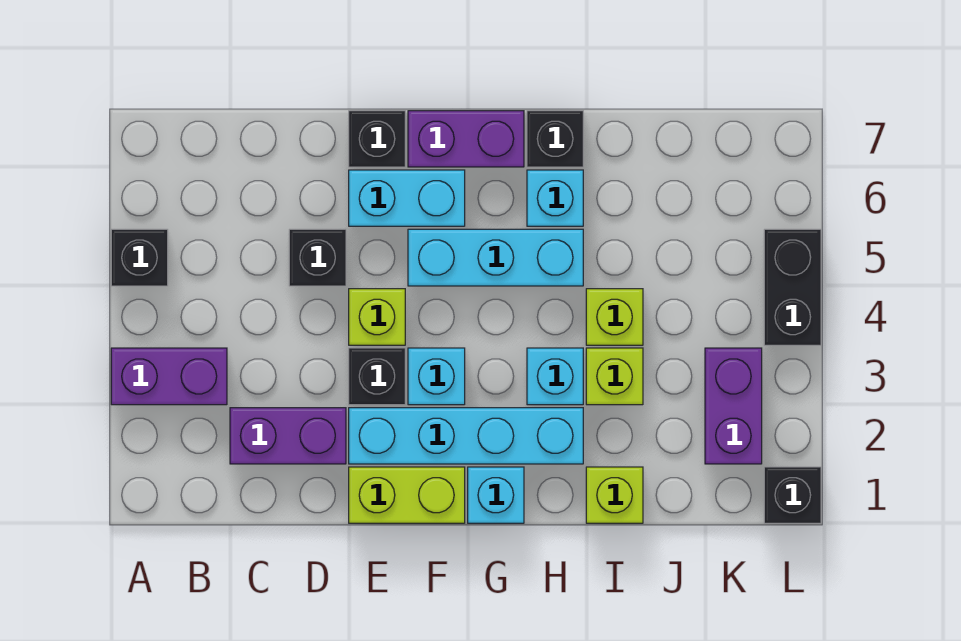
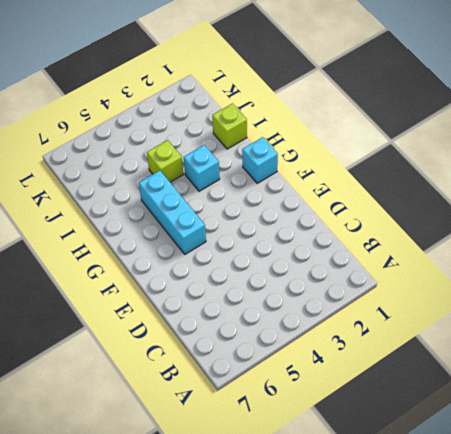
none -> purple brick A3:B3 level 1
none -> black brick A5 level 1
none -> purple brick C2:D2 level 1

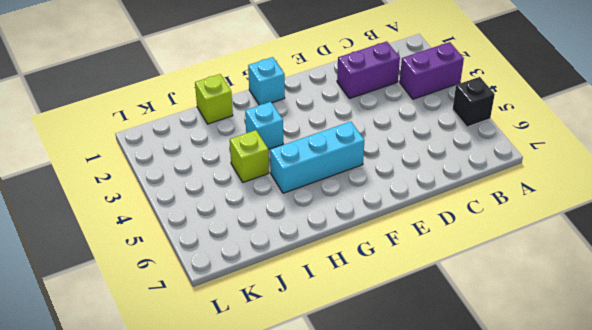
none -> black brick D5 level 1
none -> lime brick E1:F1 level 1
none -> cyan brick E2:H2 level 1

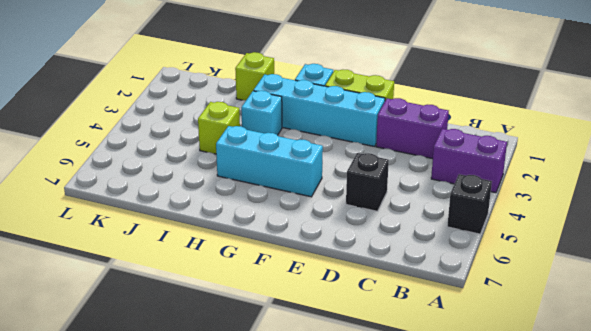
none -> black brick E3 level 1
none -> lime brick E4 level 1
none -> cyan brick E6:F6 level 1

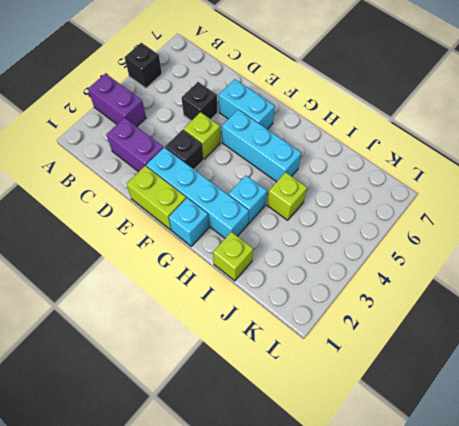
none -> black brick E7 level 1
none -> cyan brick F3 level 1
none -> purple brick F7:G7 level 1

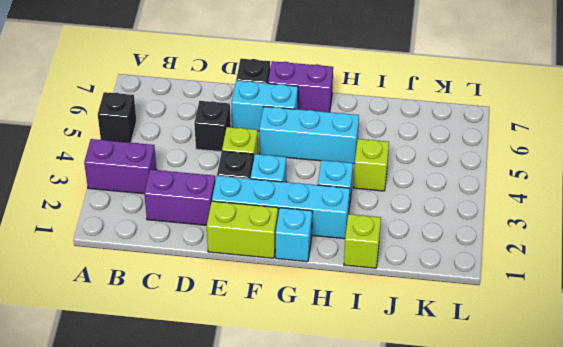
none -> cyan brick H6 level 1
none -> black brick H7 level 1
none -> lime brick I3 level 1

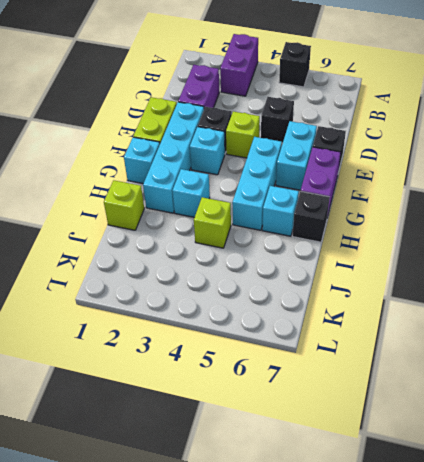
none -> lime brick I3 level 1
none -> purple brick K2:K3 level 1
none -> black brick L1 level 1

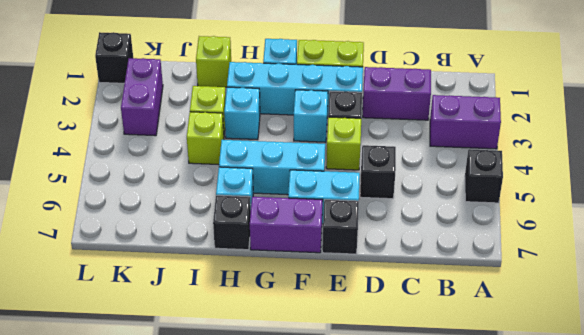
none -> black brick L4:L5 level 1

